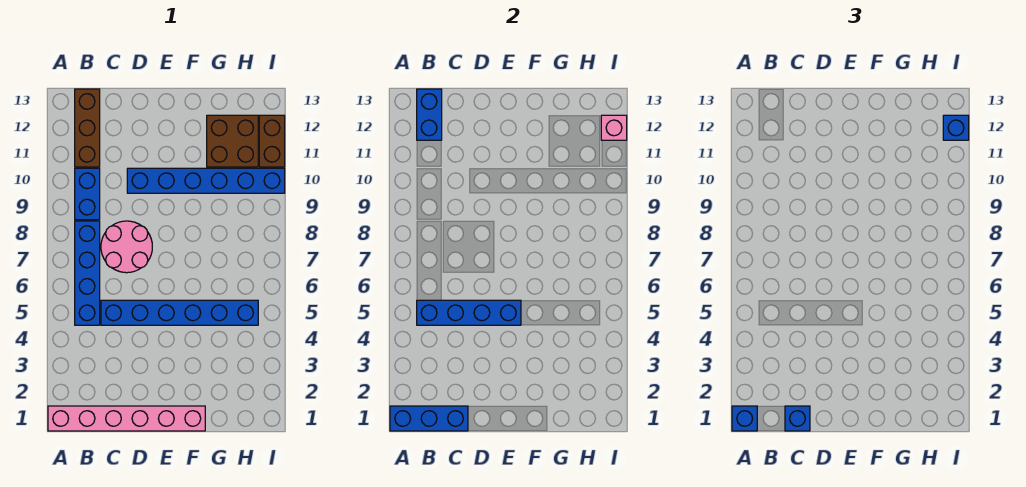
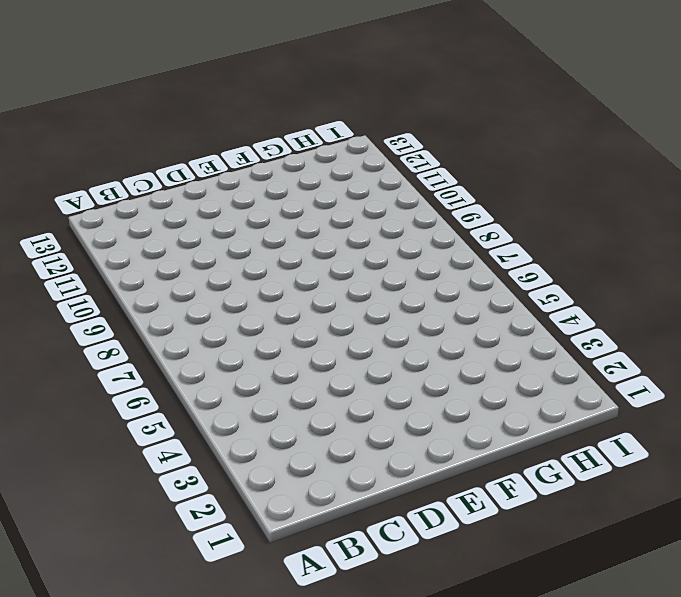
none -> pink brick A1:F1 level 1
none -> blue brick B5:B8 level 1
none -> blue brick B9:B10 level 1

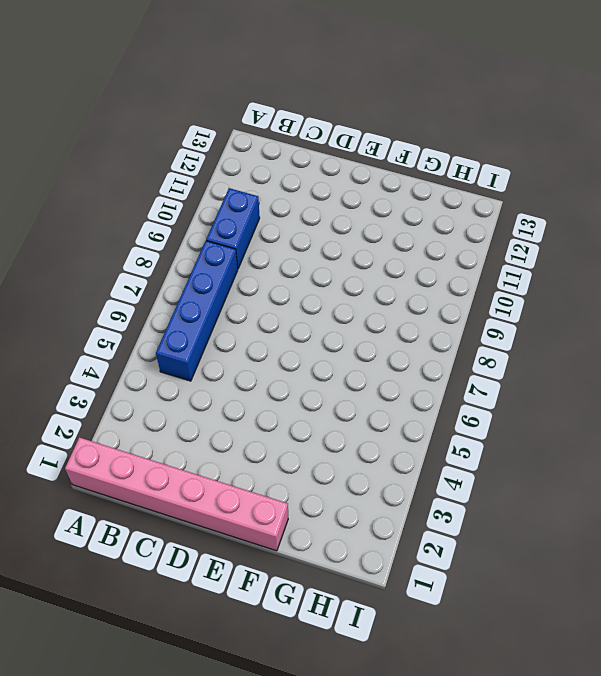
none -> brown brick B11:B13 level 1
none -> blue brick C5:H5 level 1
none -> pink round brick C7:D8 level 1

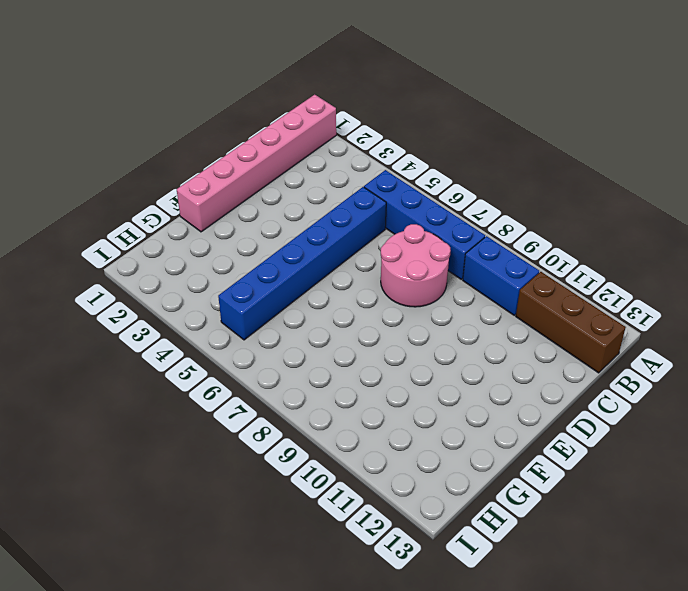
none -> blue brick D10:I10 level 1
none -> brown brick G11:H12 level 1
none -> brown brick I11:I12 level 1

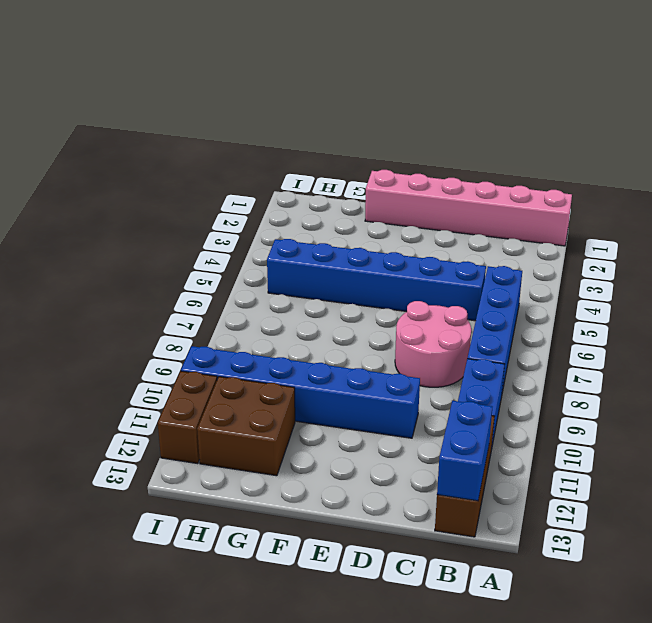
none -> blue brick A1:C1 level 2
none -> blue brick B5:E5 level 2
none -> pink brick I12 level 2

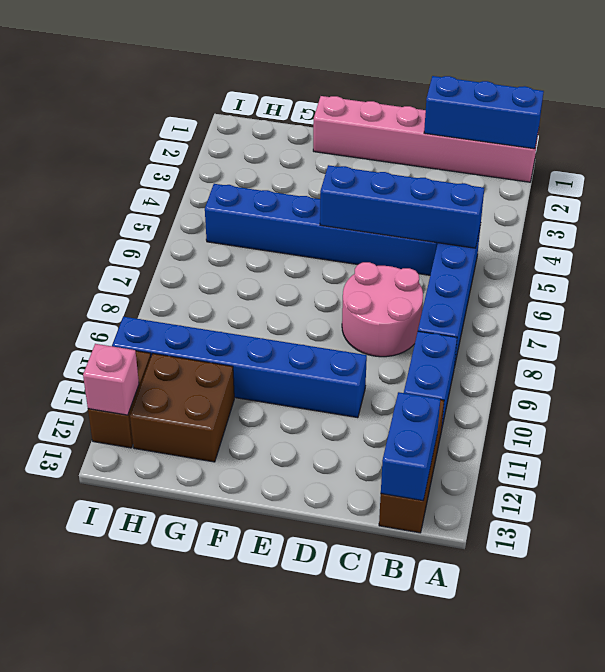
none -> blue brick A1 level 3
none -> blue brick C1 level 3
none -> blue brick I12 level 3

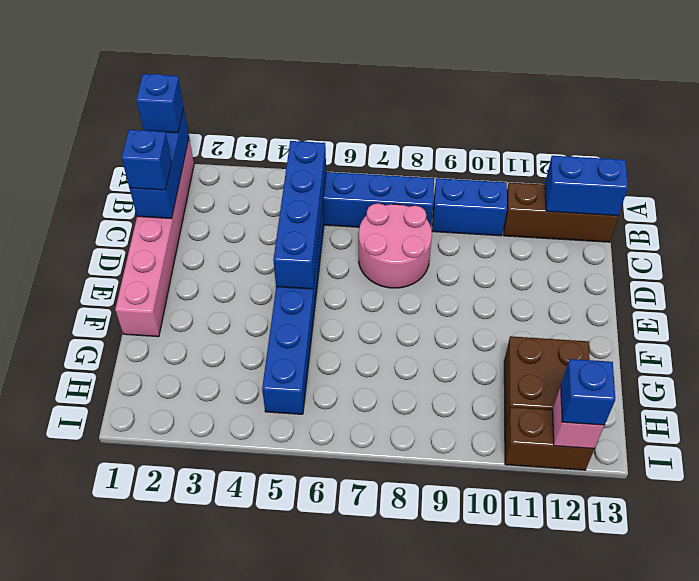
none -> blue brick D10:I10 level 1

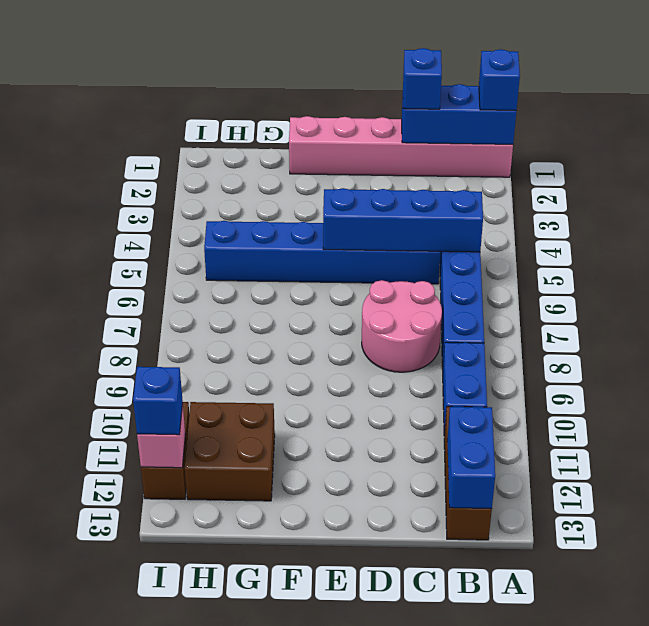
none -> blue brick D10:I10 level 1

